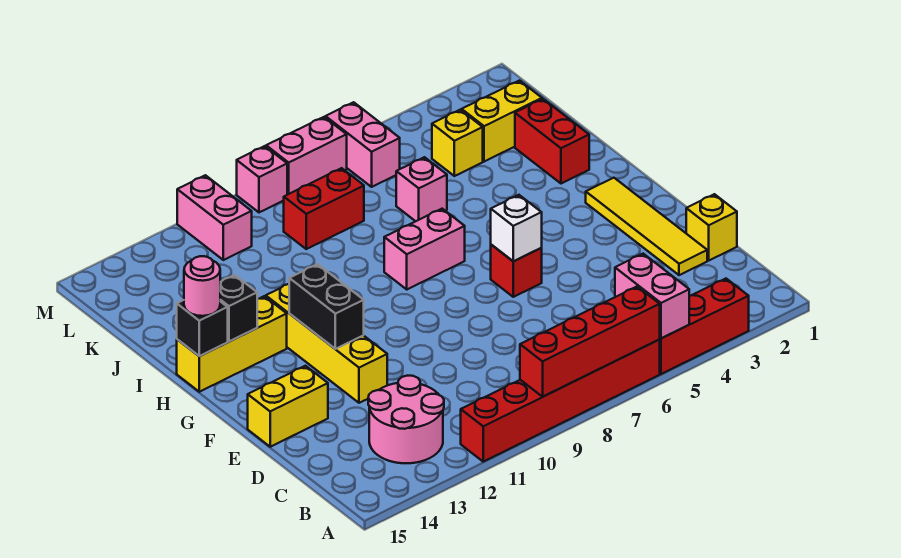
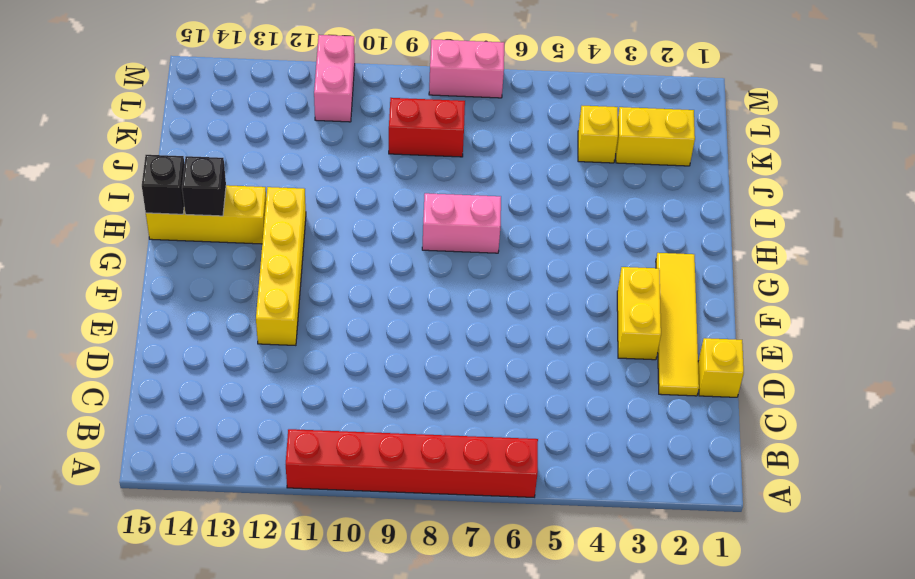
yellow brick E3:F3 level 1 -> yellow brick E14:E15 level 1
none -> red brick A3:A5 level 1
none -> pink round brick B12:C13 level 1
none -> red brick F6 level 1

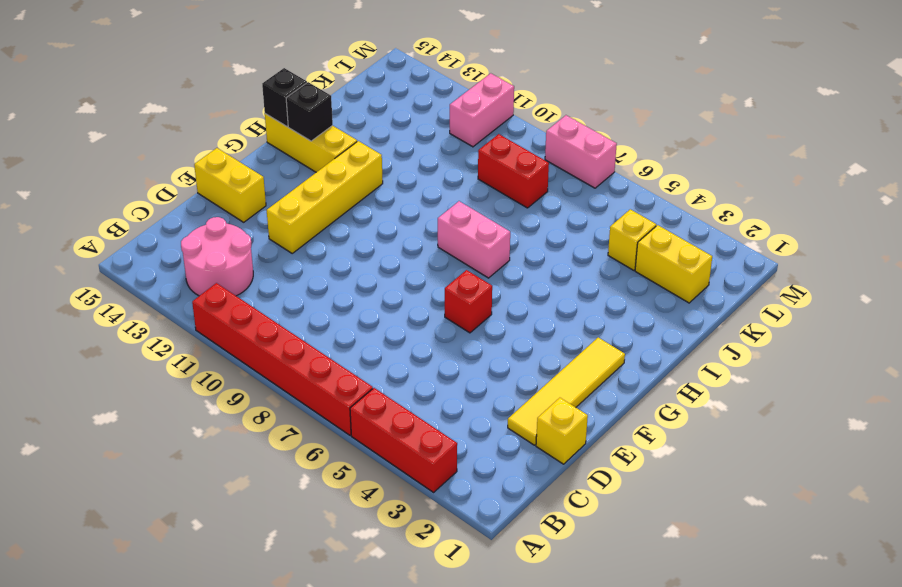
none -> red brick I2:J2 level 1
none -> pink brick J6 level 1
none -> pink brick L6:M6 level 1

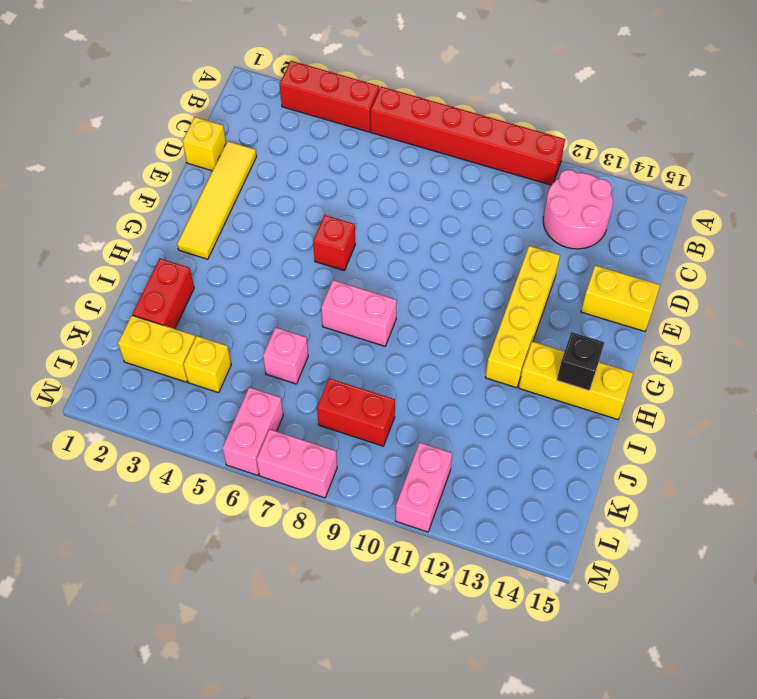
none -> pink brick M9 level 1
none -> pink brick A5:B5 level 2
none -> red brick A6:A9 level 2

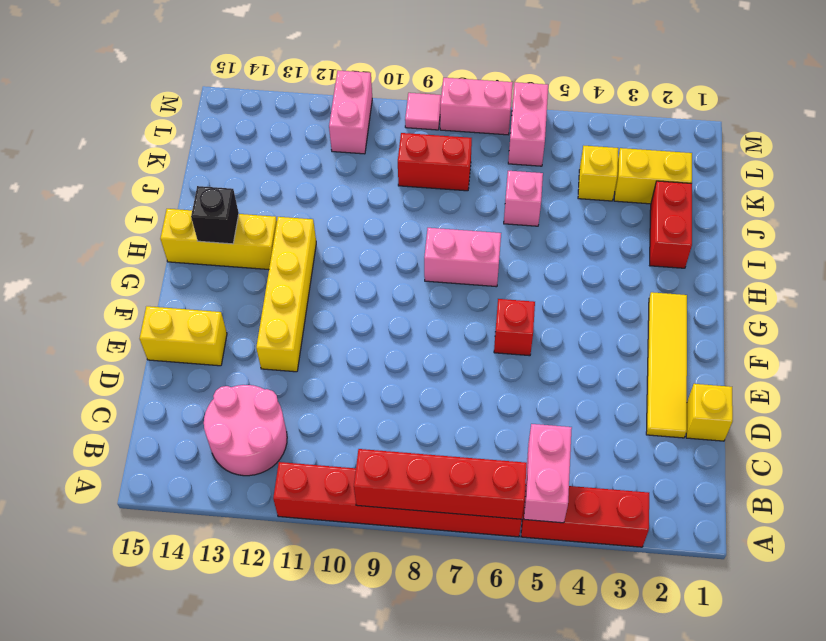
pink tile M9 level 1 -> pink brick M9 level 1
none -> white brick F6 level 2
none -> black brick F12:G12 level 2
none -> black brick H15 level 2

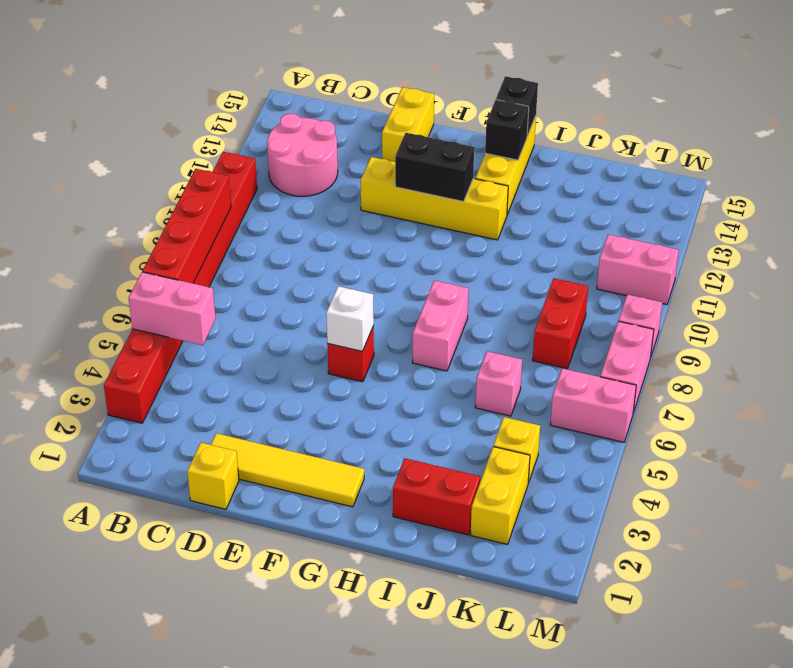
none -> pink round brick H15 level 3

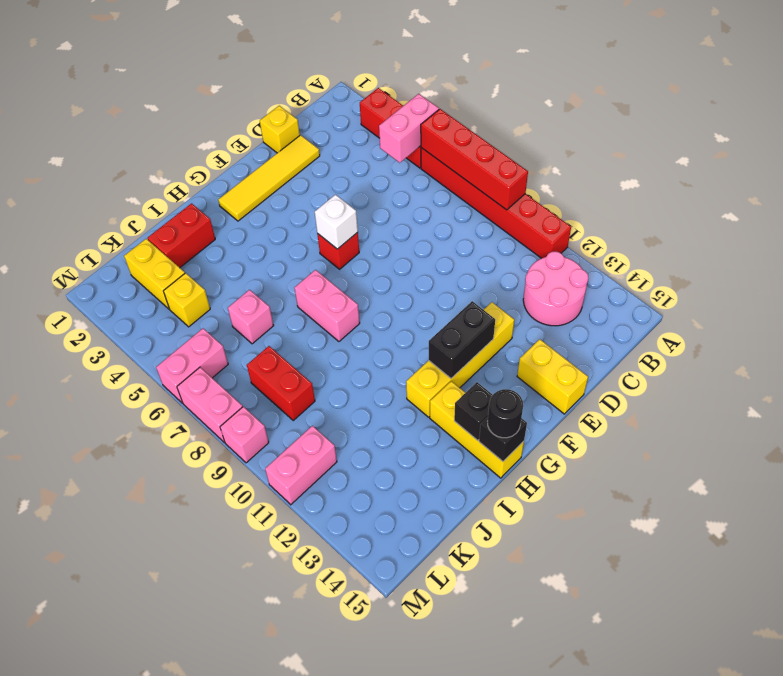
black round brick H15 level 3 -> pink round brick H15 level 3

